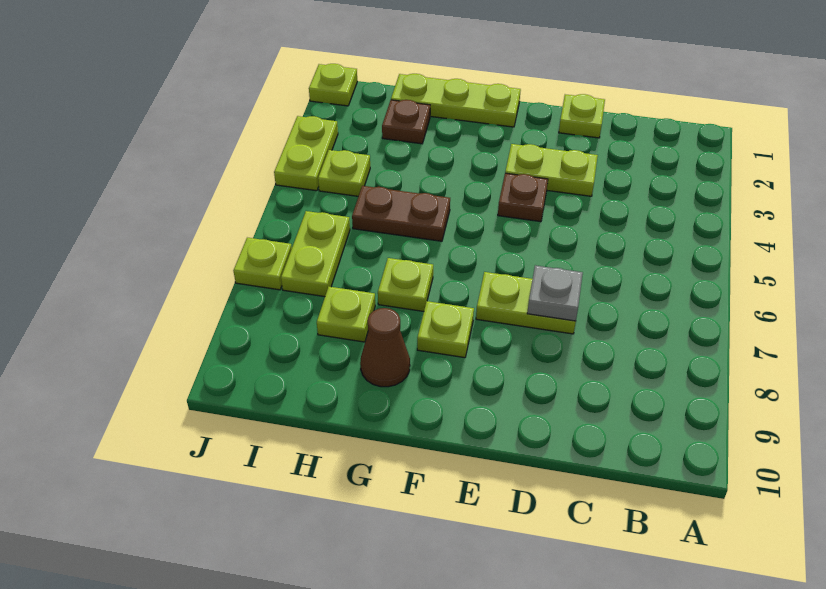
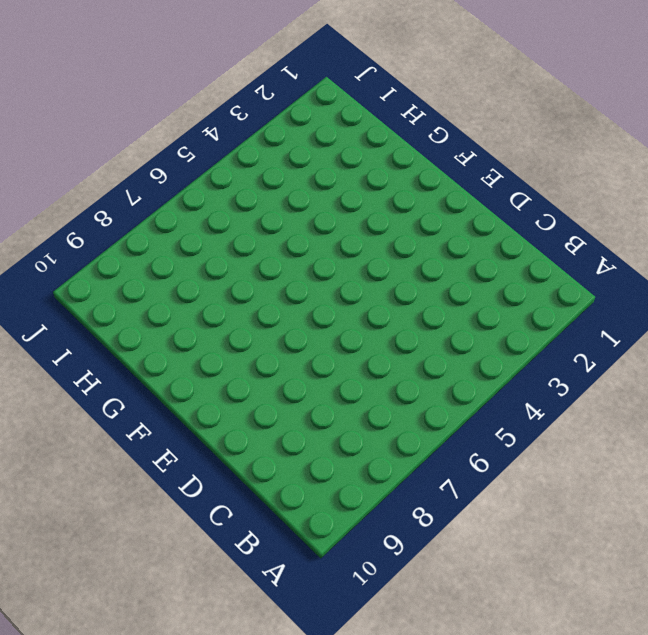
none -> lime plate D1 level 1
none -> lime plate D3:E3 level 1
none -> lime plate D7:E7 level 1

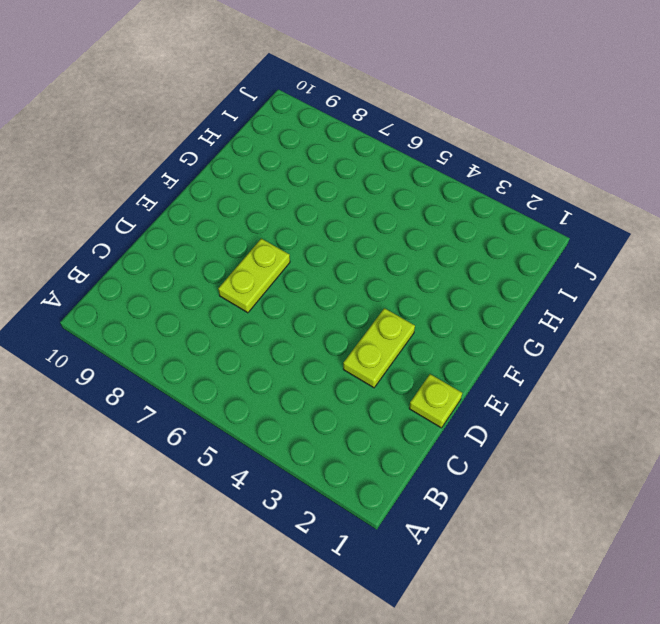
none -> brown plate E4 level 1
none -> lime plate F1:H1 level 1
none -> lime plate F8 level 1

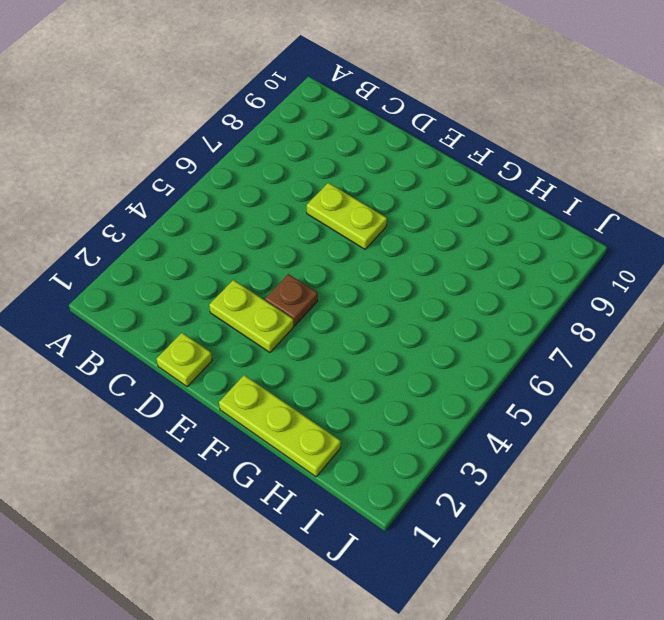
none -> lime plate F8 level 1
none -> brown plate G5:H5 level 1
none -> lime plate G7 level 1

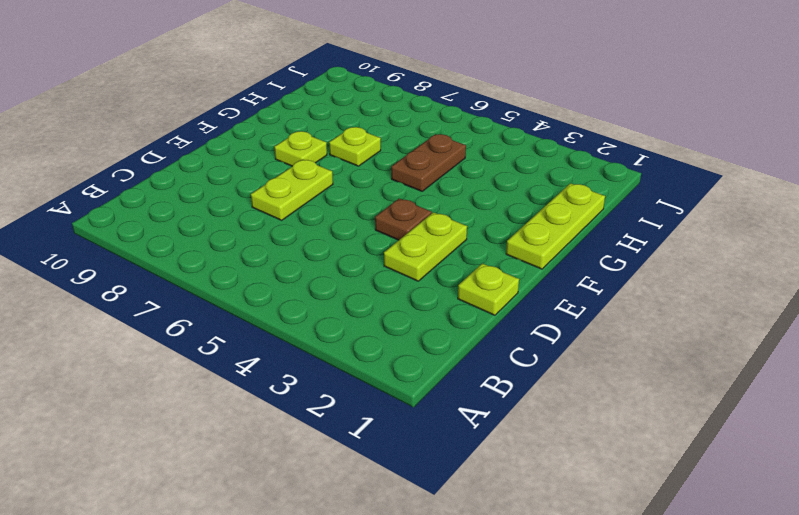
none -> brown cone G9 level 1
none -> brown plate H2 level 1
none -> lime plate H8 level 1

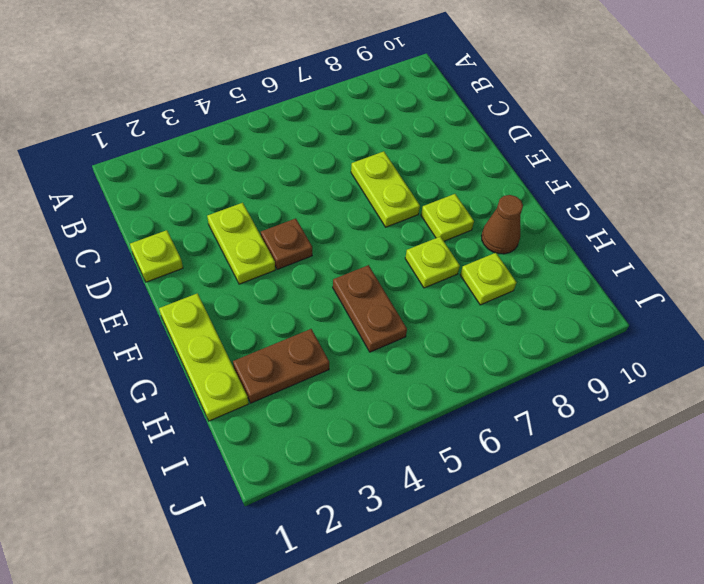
brown plate H2:H3 level 1 -> brown plate H2 level 1
none -> lime plate I4 level 1
none -> lime plate I6:I7 level 1
none -> lime plate J1 level 1

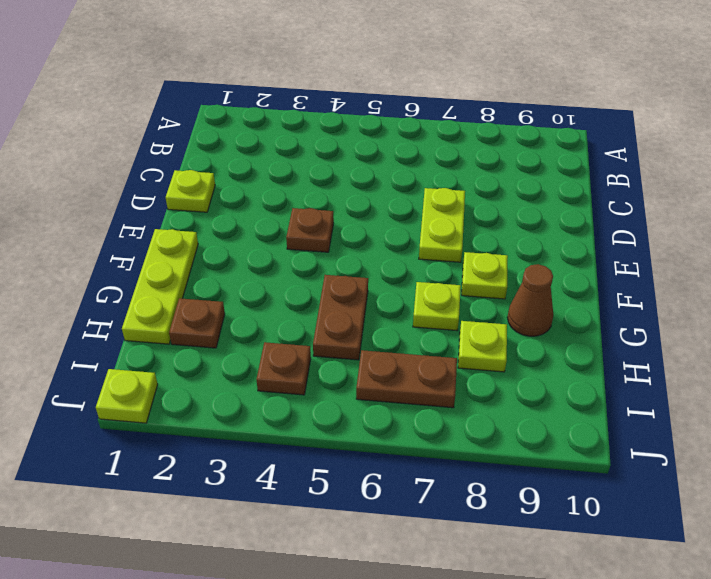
brown plate I4 level 1 -> lime plate I4 level 1
brown plate I6:I7 level 1 -> lime plate I6:I7 level 1
none -> lime plate D3:E3 level 1
none -> lime plate J3:J4 level 1
none -> lime plate J7 level 1

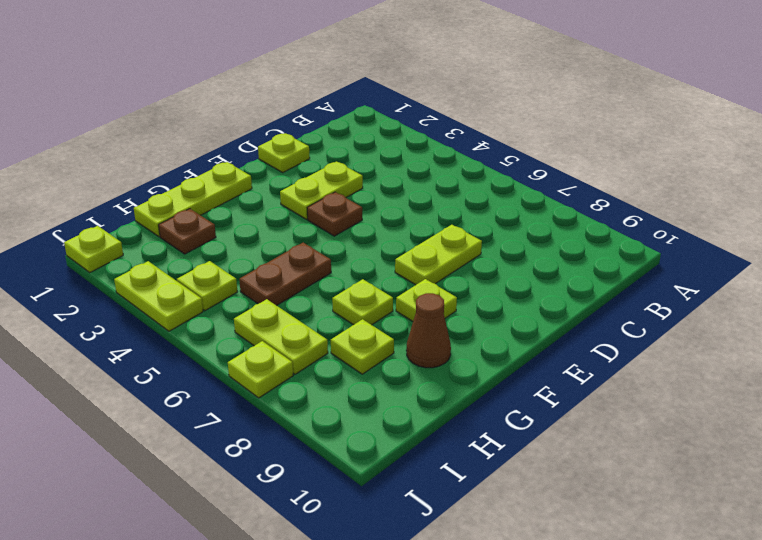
none -> grey plate D7 level 2

